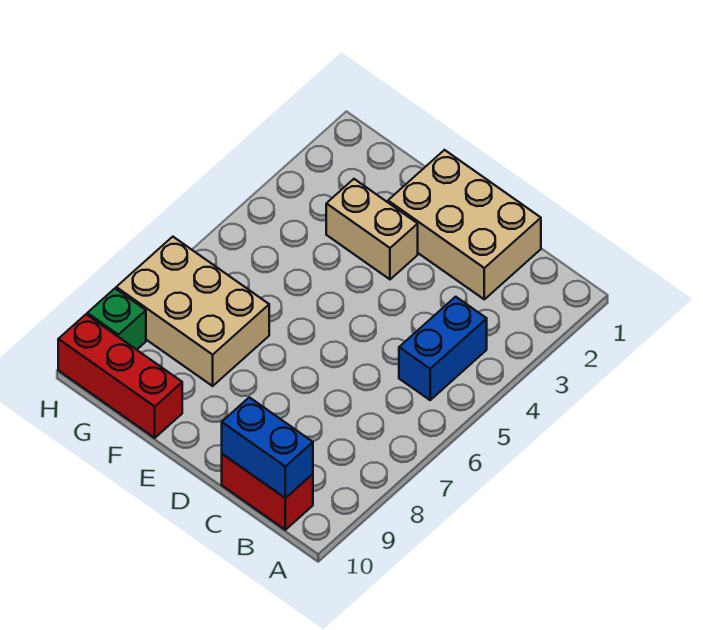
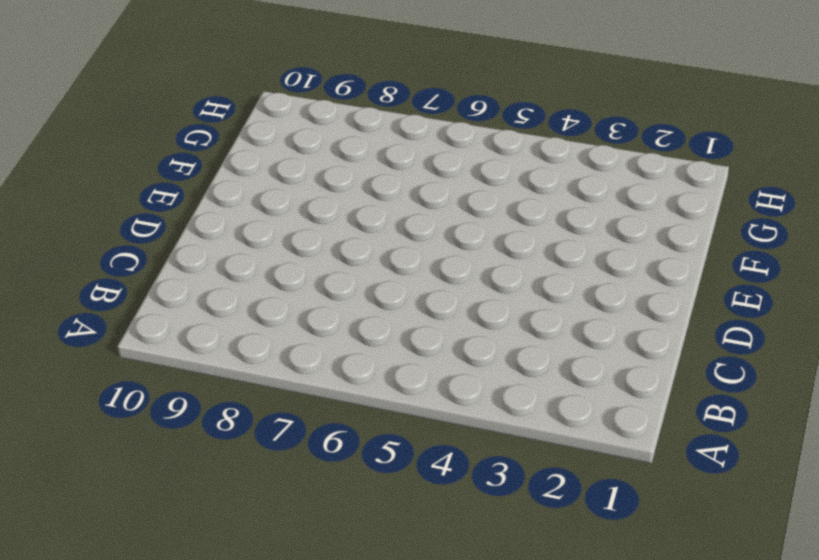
none -> blue brick B4:B5 level 1
none -> red brick B10:C10 level 1

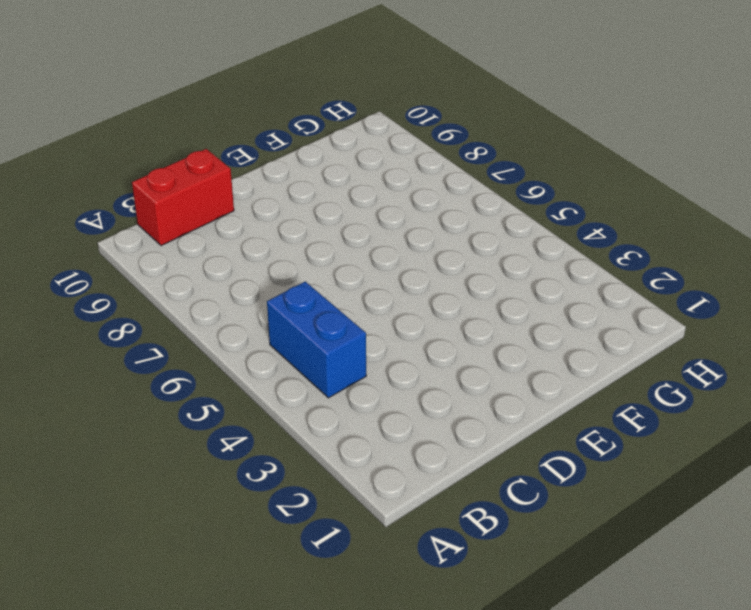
none -> tan brick C1:E2 level 1
none -> tan brick E3:F3 level 1

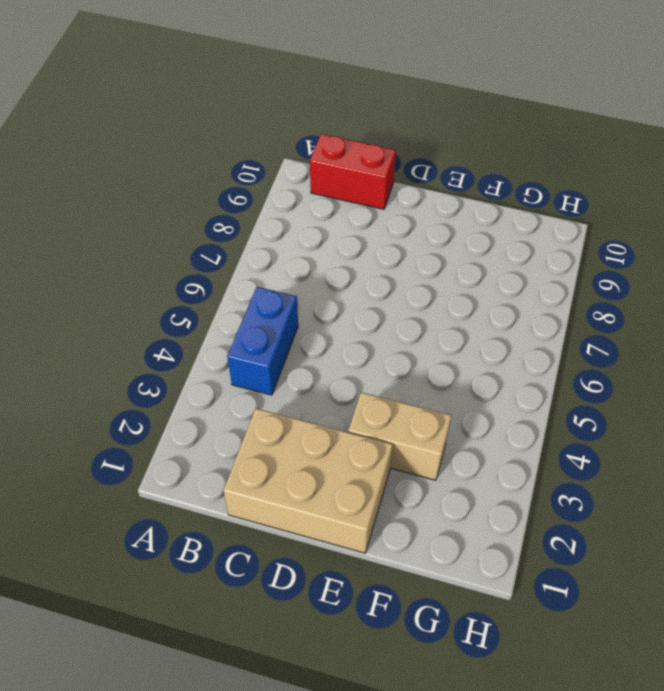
none -> tan brick F7:H8 level 1
none -> red brick F10:H10 level 1

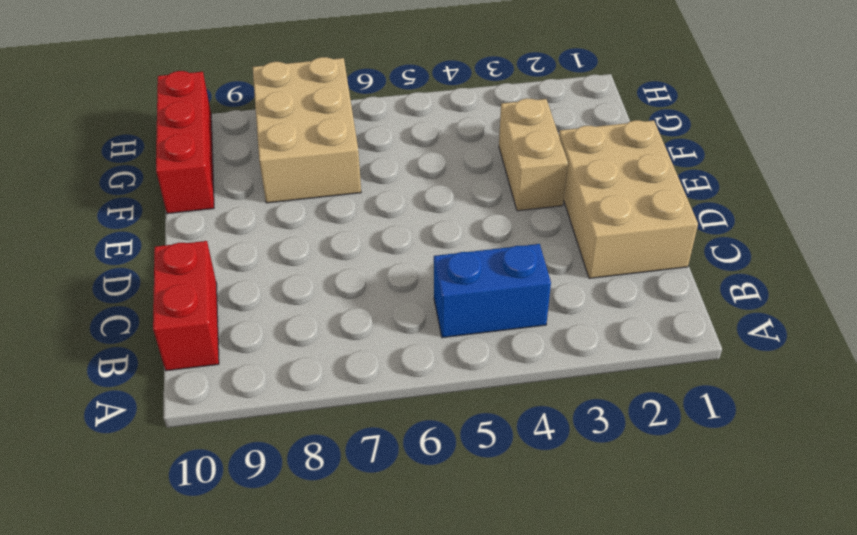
none -> green brick H9 level 1
none -> blue brick B10:C10 level 2

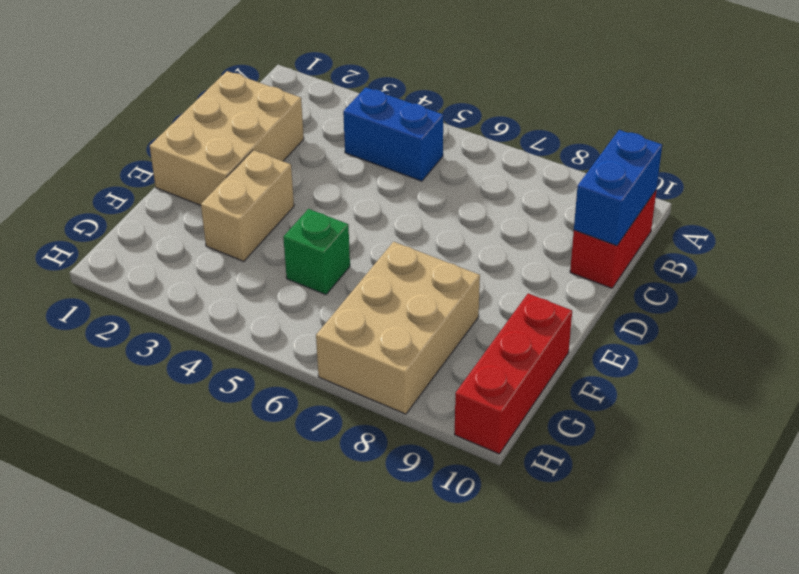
green brick F5 level 1 -> green brick H9 level 1

